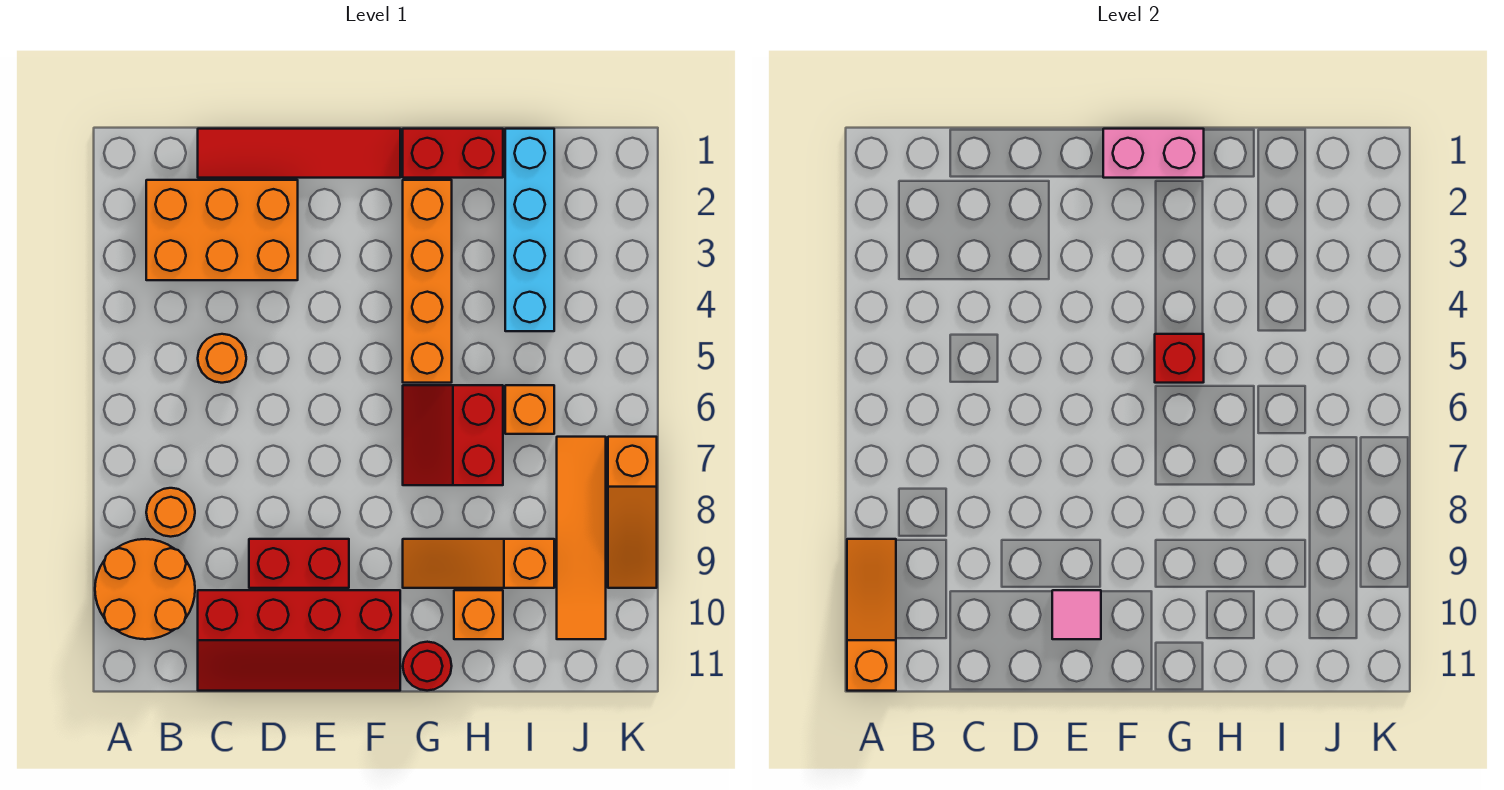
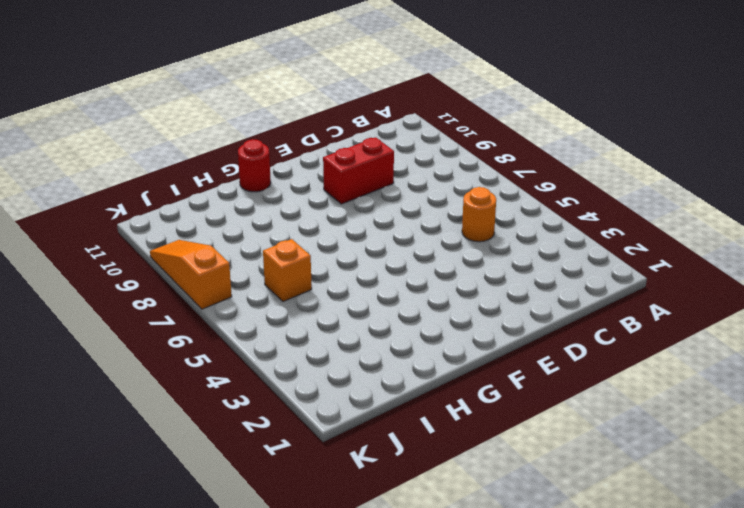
none -> orange round brick A9:B10 level 1
none -> orange brick B2:D3 level 1
none -> orange round brick B8 level 1

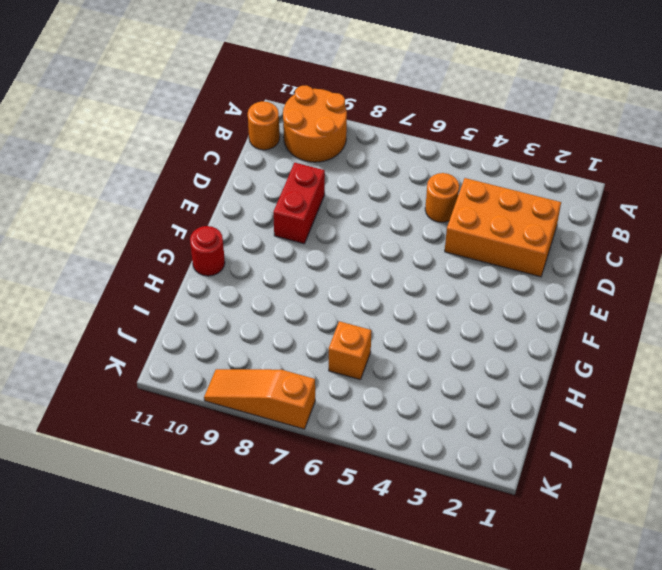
orange round brick B11 level 1 -> orange round brick B8 level 1
orange brick C2:D4 level 1 -> orange brick B2:D3 level 1
none -> red tile C1:F1 level 1
none -> red slope C10:F11 level 1 top 10
none -> red brick G1:H1 level 1

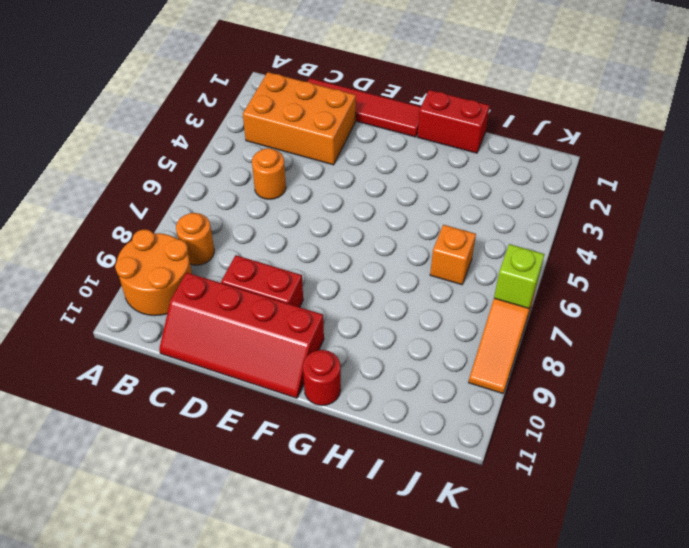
lime brick K7 level 2 -> none
none -> orange brick G2:G5 level 1
none -> red slope G6:H7 level 1 top H
none -> orange slope G9:I9 level 1 top I

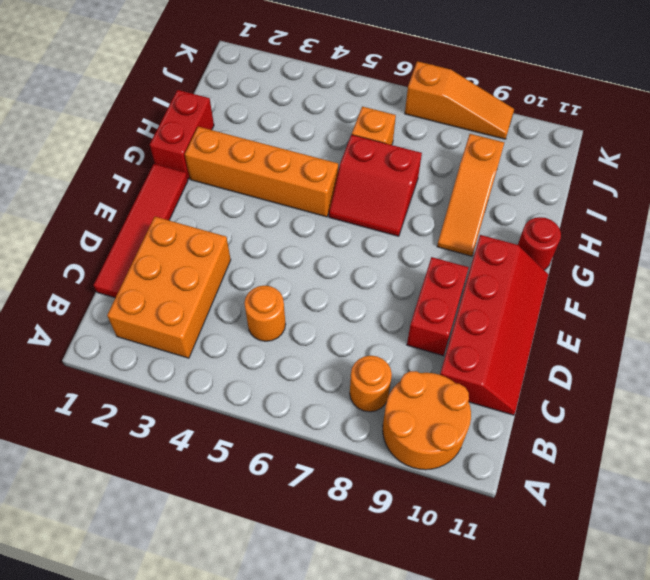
none -> orange brick H10 level 1
none -> cyan brick I1:I4 level 1
none -> orange tile J7:J10 level 1

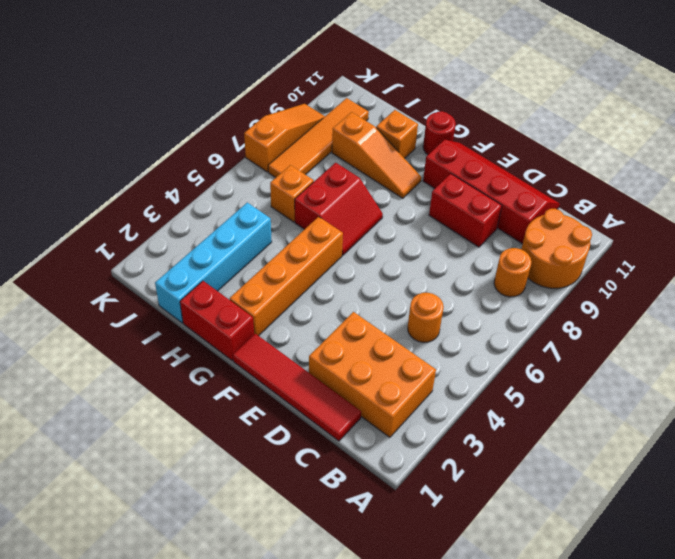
none -> orange slope A9:A11 level 2 top 11
none -> pink tile E10 level 2
none -> pink brick F1:G1 level 2

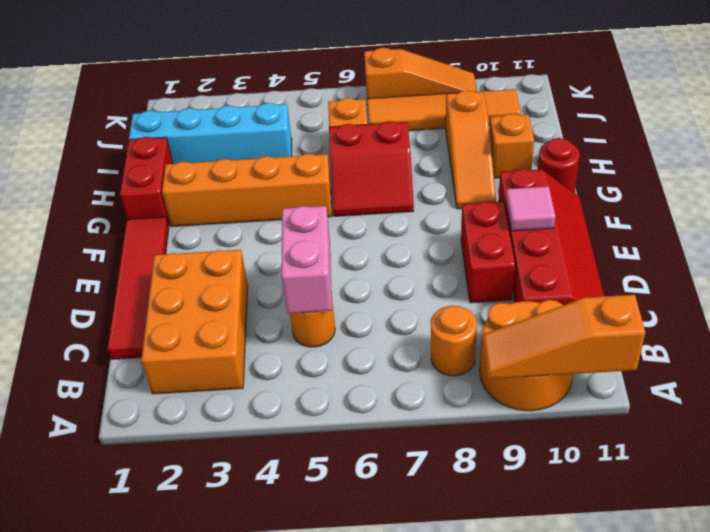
pink brick C5:D5 level 2 -> pink brick F1:G1 level 2
none -> red brick G5 level 2

